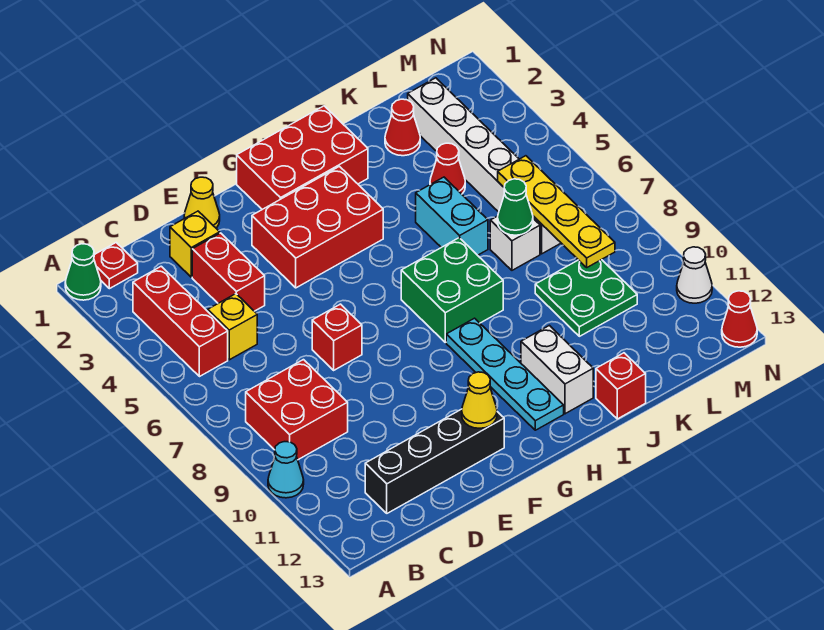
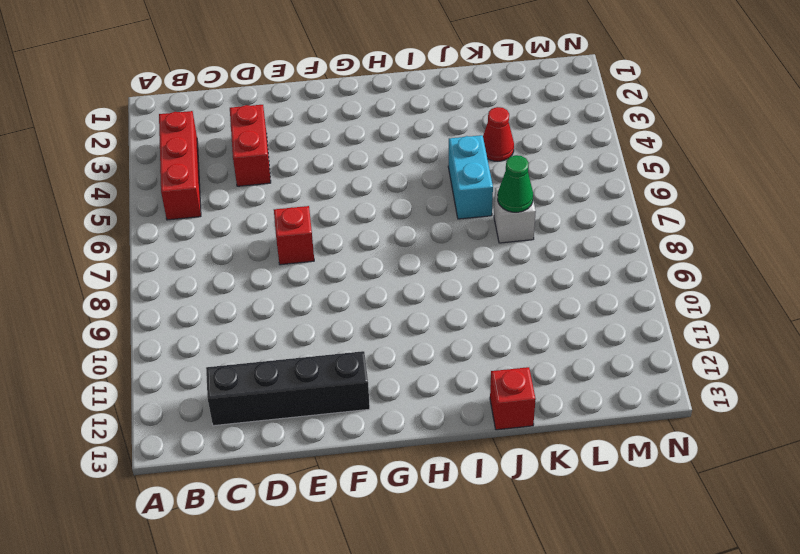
none -> green cone A1 level 1
none -> cyan cone A10 level 1
none -> red plate B1 level 1

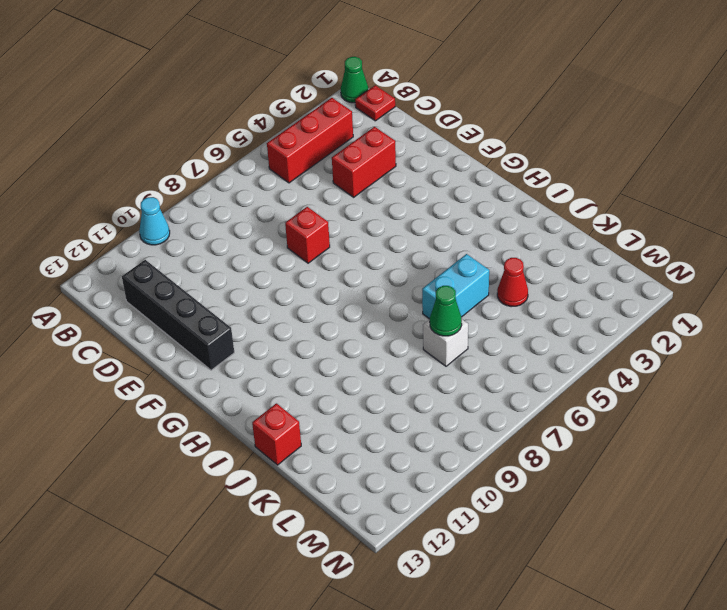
none -> red brick B8:C9 level 1
none -> yellow brick C5 level 1
none -> yellow brick D2 level 1

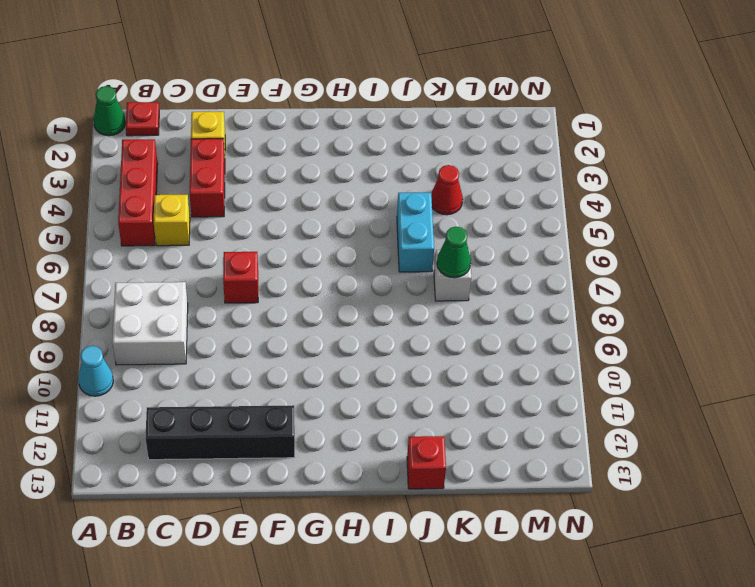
white brick B8:C9 level 1 -> red brick B8:C9 level 1
none -> yellow cone E1 level 1
none -> red brick F3:H4 level 1
none -> red brick G1:I2 level 1

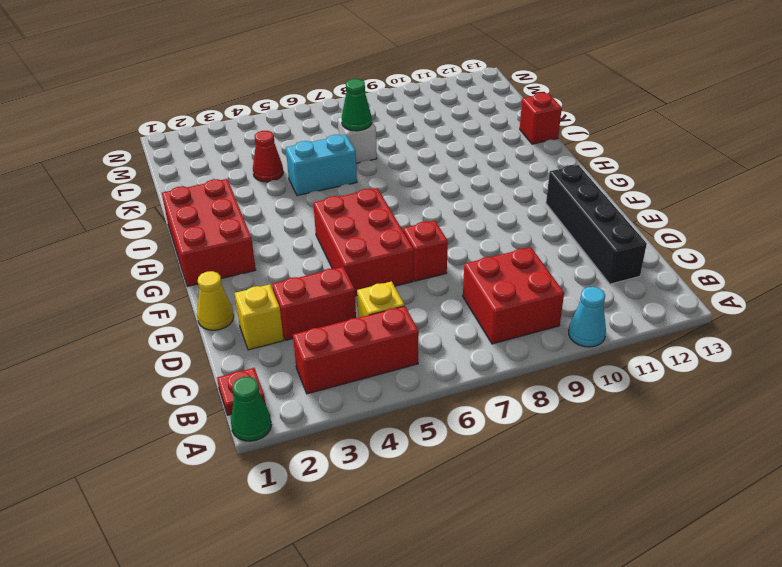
red brick E5:G6 level 1 -> red brick F3:H4 level 1
none -> green brick H7:I8 level 1
none -> cyan plate H9:H12 level 1
none -> white brick I11:I12 level 1

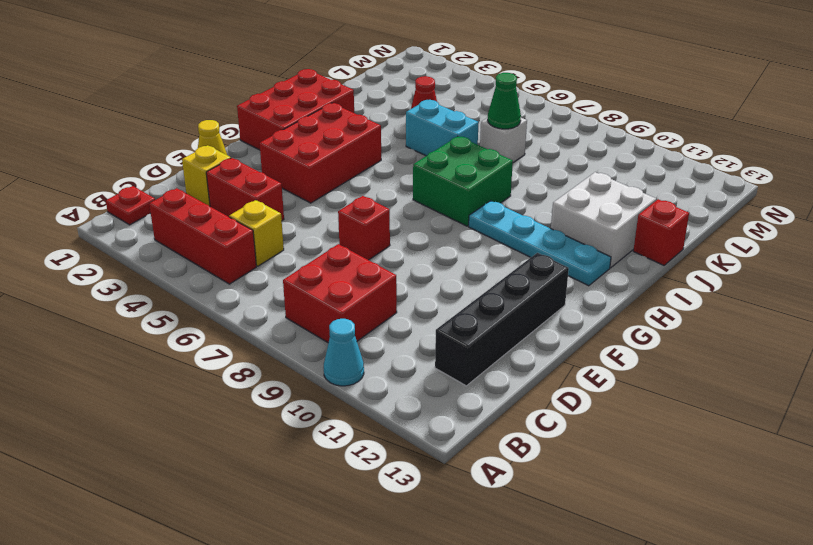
white brick I11:J12 level 1 -> white brick I11:I12 level 1
none -> green cone A1 level 1
none -> red cone K2 level 1
none -> green plate K9:L10 level 1

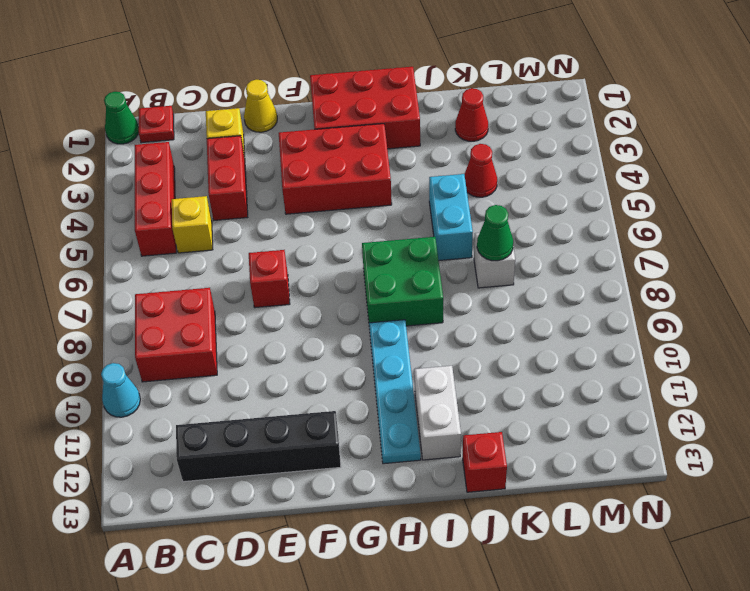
none -> green plate K9:L10 level 1
none -> white brick L2:L7 level 1
none -> white cone N11 level 1

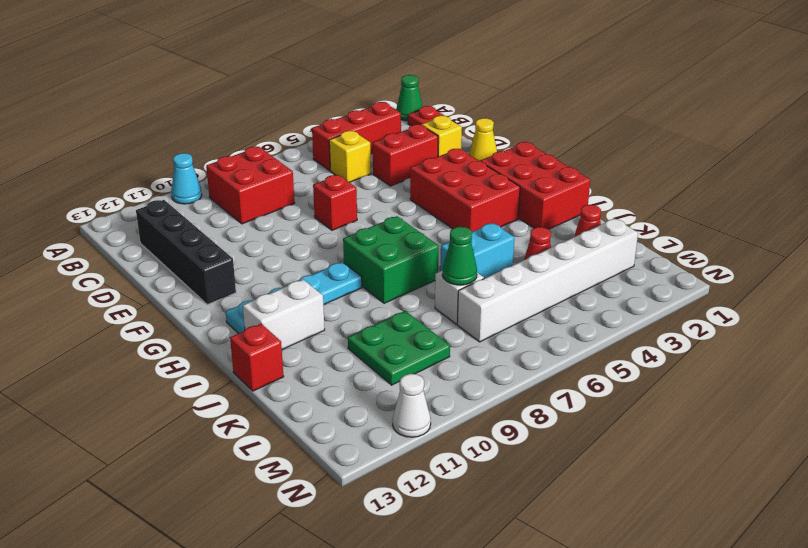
none -> red cone N13 level 1
none -> yellow cone F12 level 2
none -> yellow plate L6:L9 level 2

